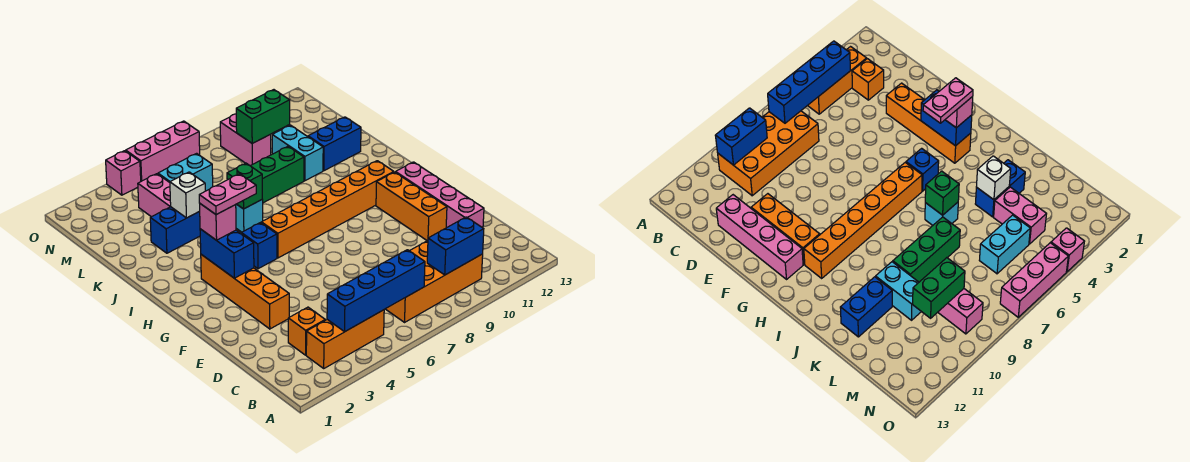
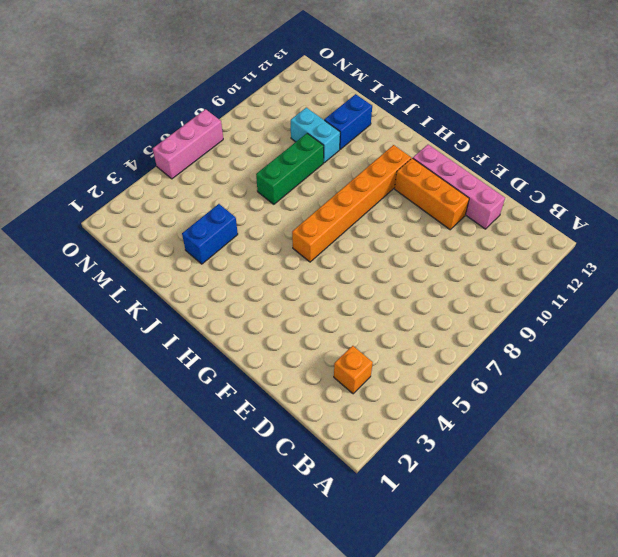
none -> orange brick B3:B5 level 1
none -> orange brick B7:C10 level 1
none -> orange brick E3:H3 level 1

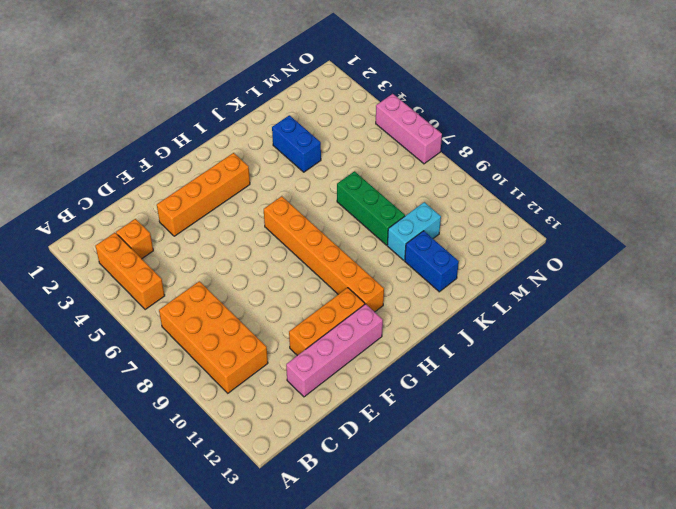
none -> blue brick H5 level 1
none -> cyan brick J6 level 1
none -> pink brick L4:M4 level 1

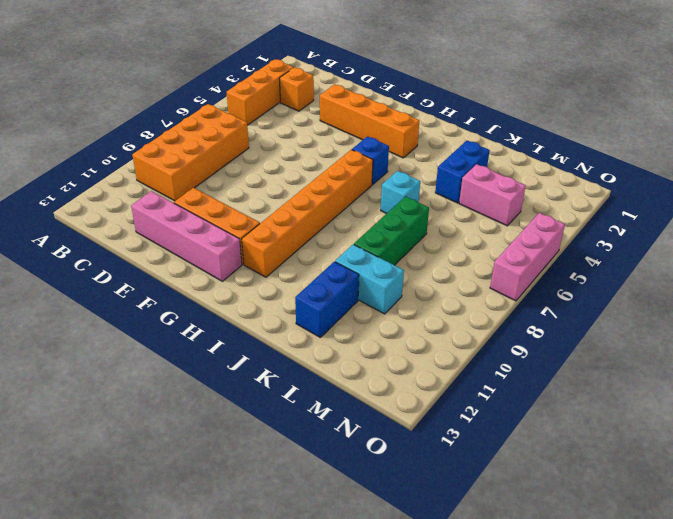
none -> cyan brick M5:M6 level 1
none -> pink brick M9:N9 level 1
none -> pink brick O4 level 1

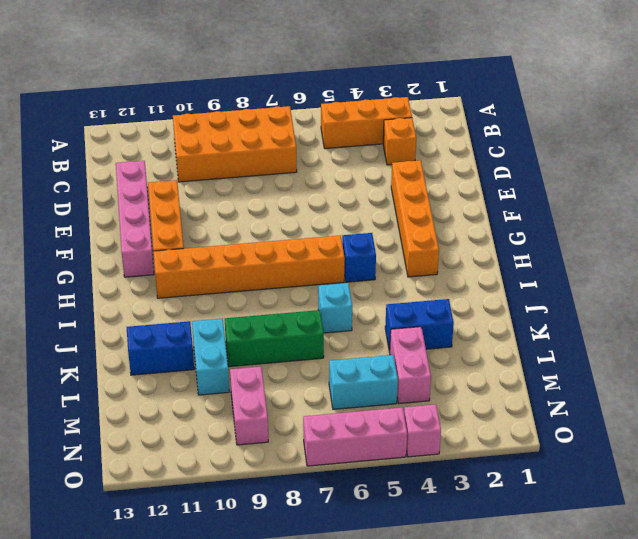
none -> blue brick B4:B7 level 2
none -> blue brick B9:B10 level 2
none -> blue brick G3:H3 level 2

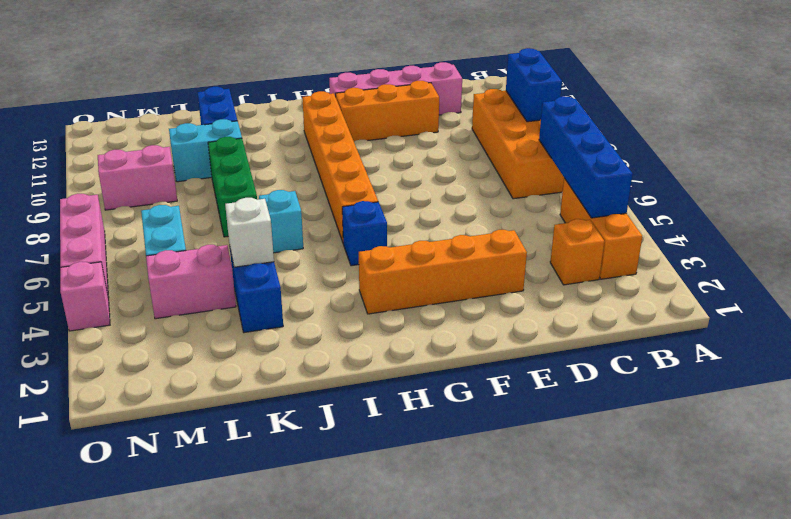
none -> blue brick G3:H3 level 2
none -> green brick J6 level 2
none -> green brick M9:M10 level 2

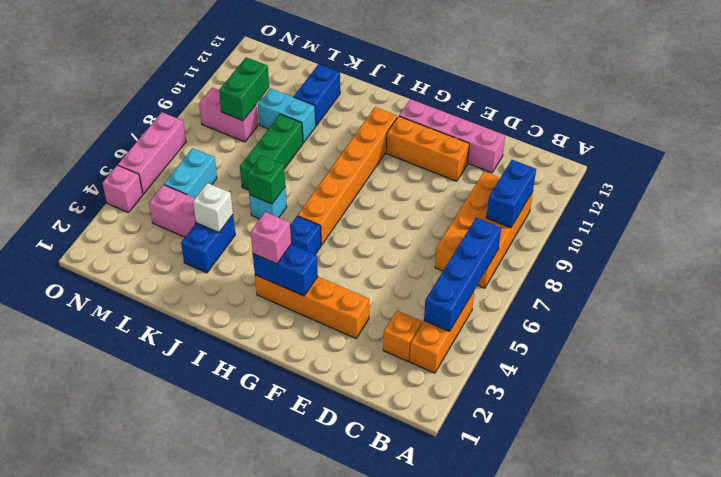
none -> pink plate H3:H4 level 4

